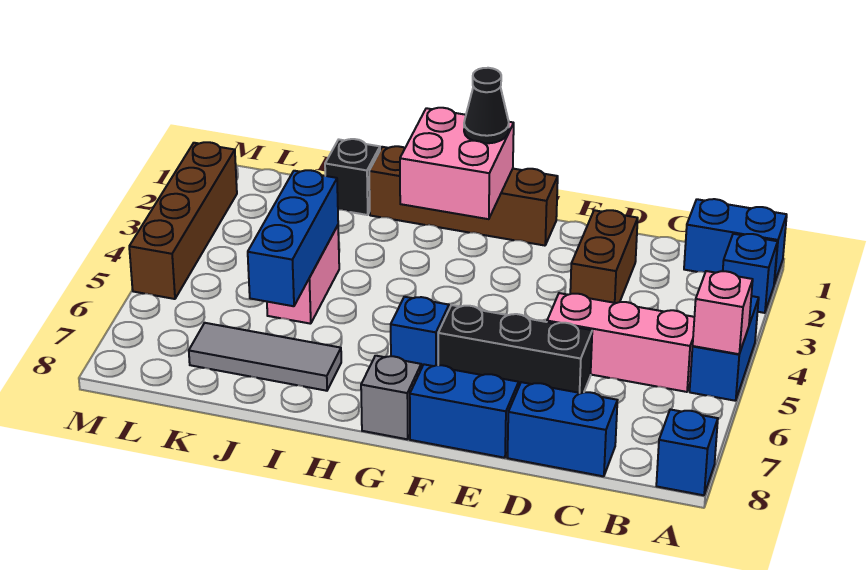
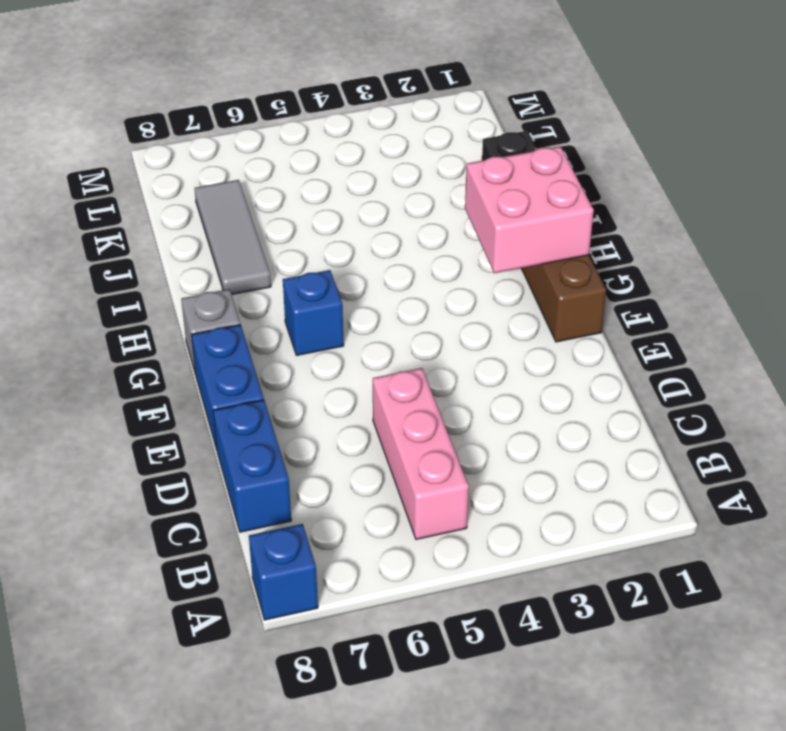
none -> blue brick A1:B1 level 1
none -> blue brick A2 level 1
none -> blue brick A4:A5 level 1

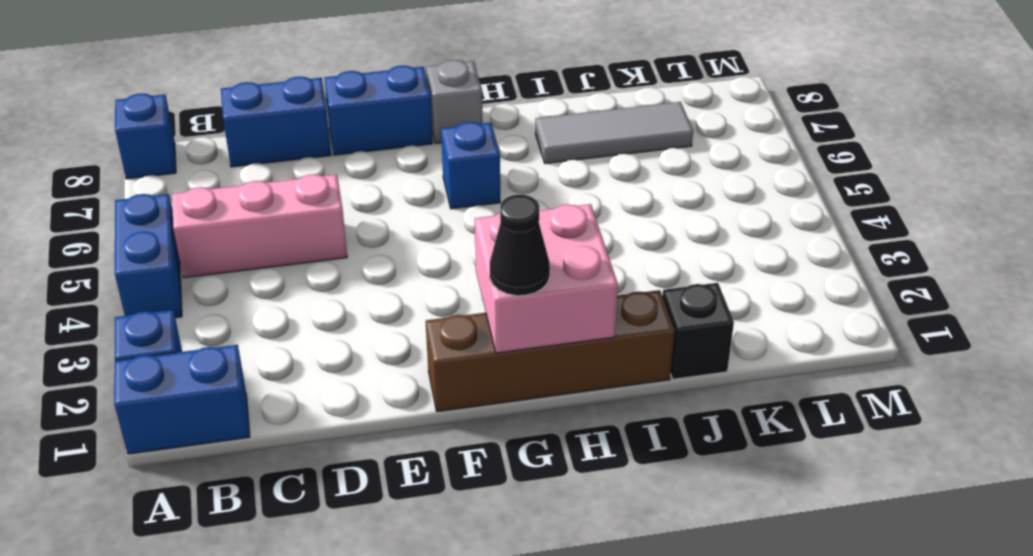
none -> brown brick D2:D3 level 1
none -> black brick D6:F6 level 1
none -> pink brick J4:J5 level 1

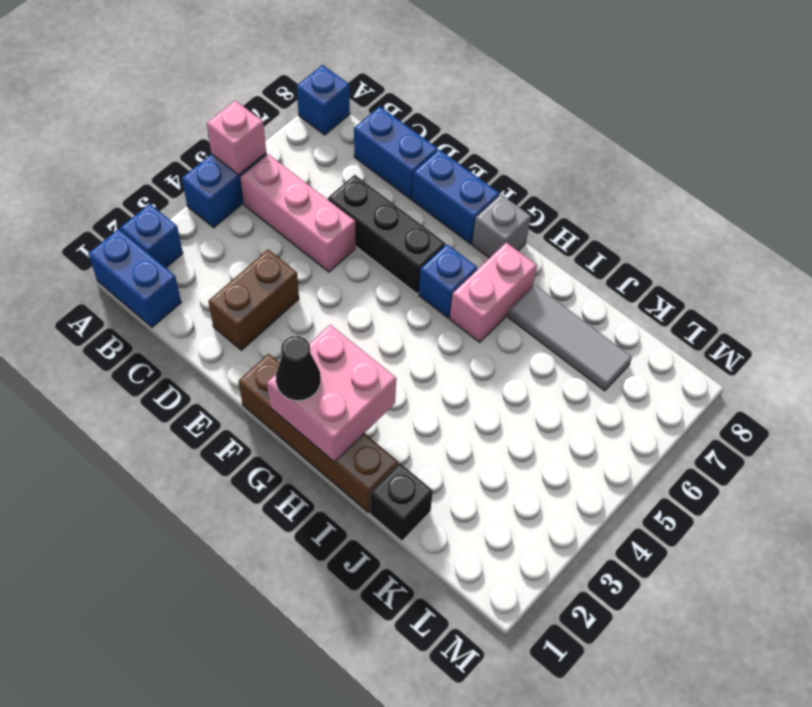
pink brick H6:H7 level 1 -> pink brick J4:J5 level 1
none -> brown brick M2:M5 level 1
none -> blue brick J4:J6 level 2

